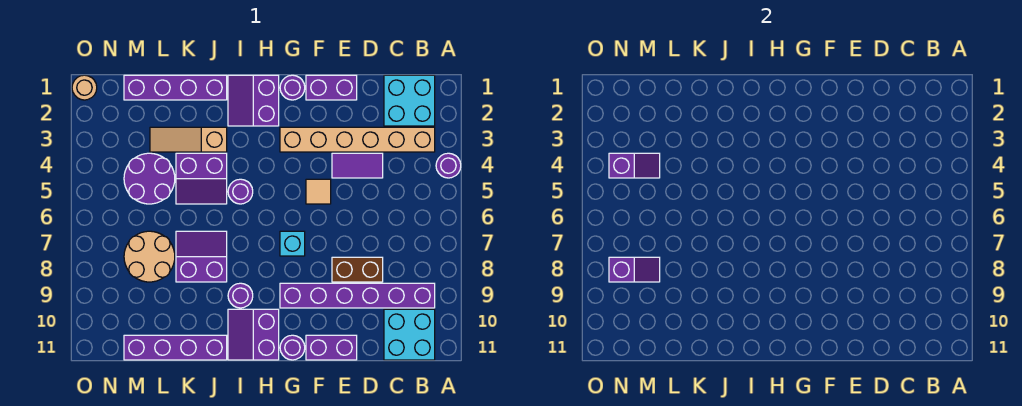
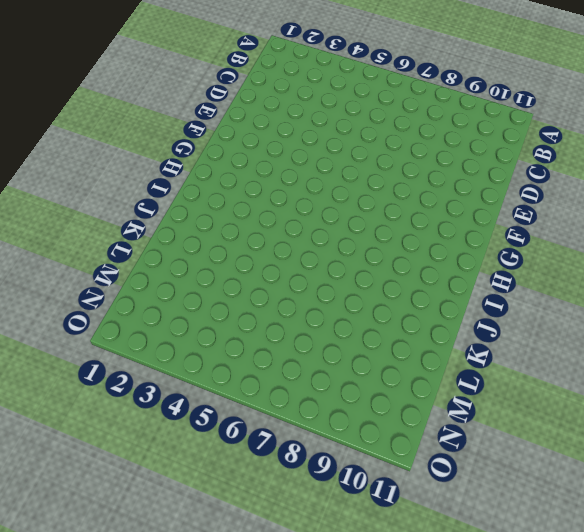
none -> purple round brick A4 level 1
none -> cyan brick B1:C2 level 1
none -> tan brick B3:G3 level 1

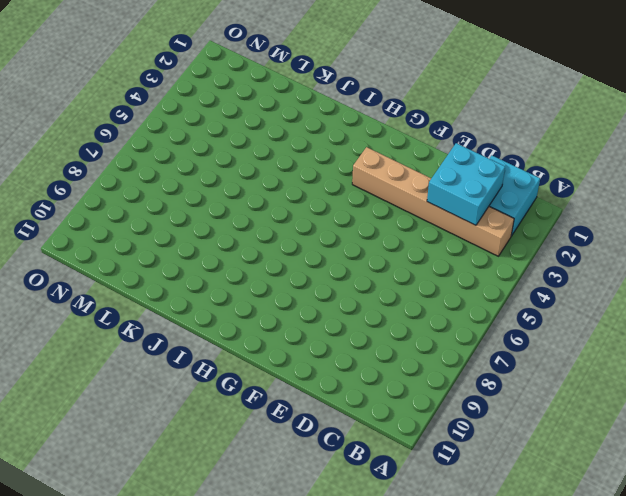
cyan brick C2:D3 level 2 -> cyan brick B10:C11 level 1
none -> purple round brick A4 level 1
none -> purple brick B9:G9 level 1
none -> purple tile D4:E4 level 1

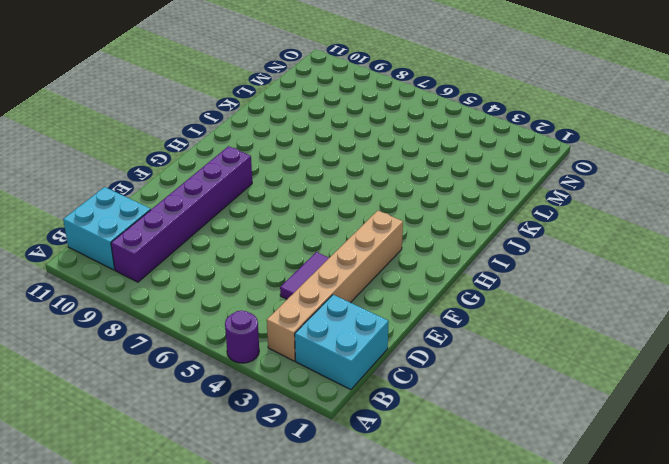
none -> brown brick D8:E8 level 1
none -> purple brick E1:F1 level 1
none -> purple brick E11:F11 level 1

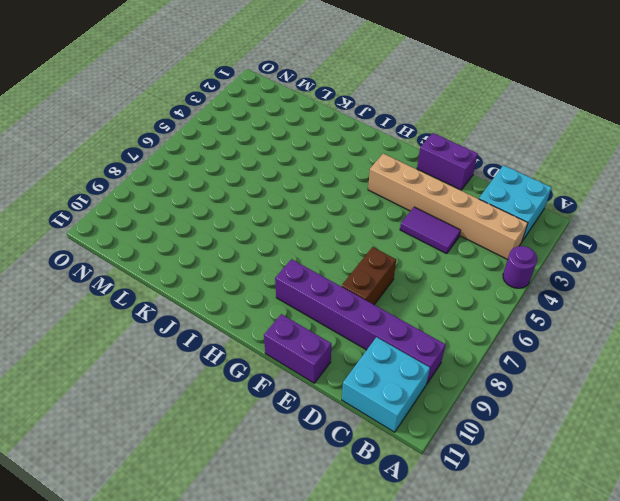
brown brick E7:E8 level 1 -> brown brick D8:E8 level 1
none -> tan tile F5 level 1
none -> purple round brick G1 level 1
none -> cyan brick G7 level 1

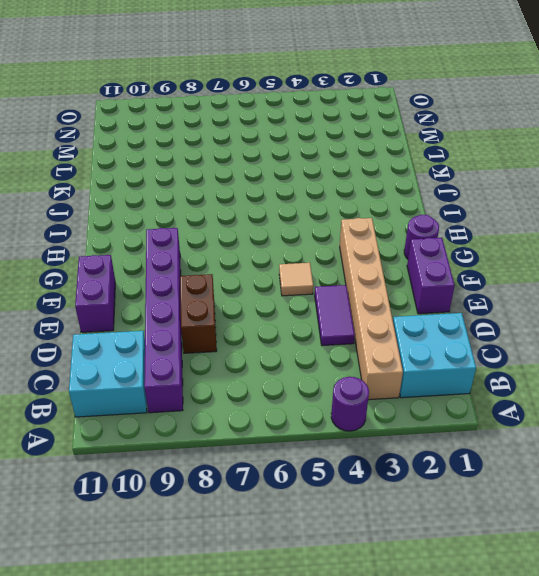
none -> cyan brick G7 level 1
none -> purple round brick G11 level 1
none -> purple slope H1:I2 level 1 top H

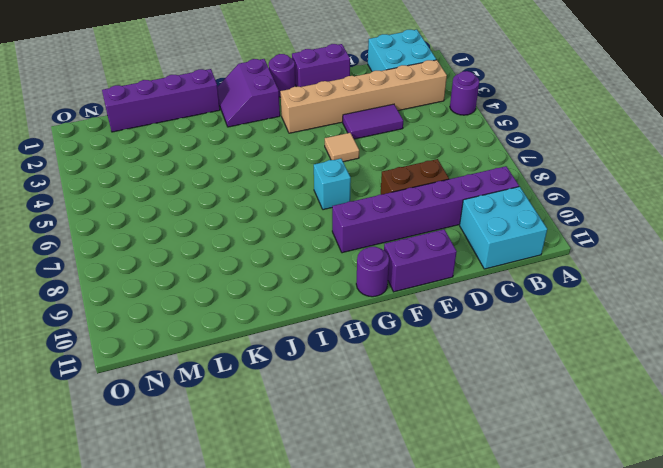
none -> purple slope H10:I11 level 1 top H
none -> purple round brick I5 level 1
none -> purple round brick I9 level 1

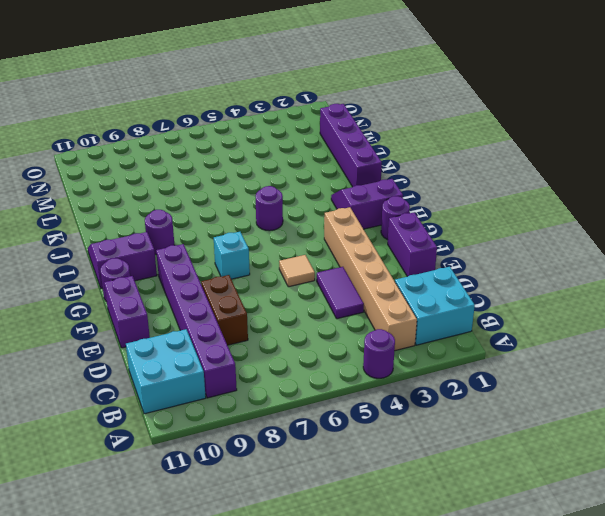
none -> tan slope J3:L3 level 1 top J
none -> purple slope J4:K5 level 1 top 4
none -> purple slope J7:K8 level 1 top 8

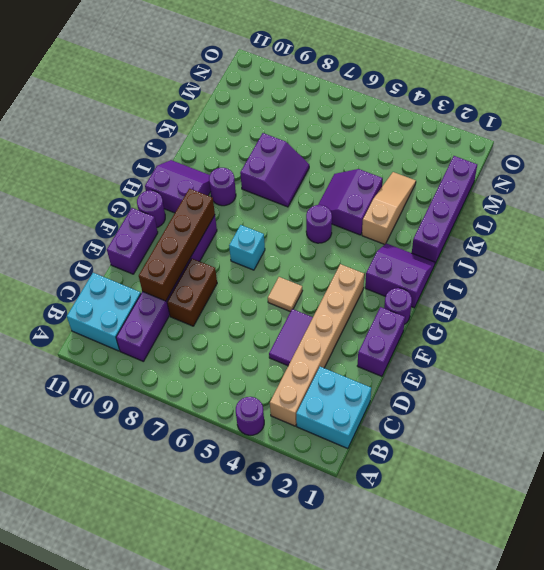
brown brick D9:G9 level 2 -> none
none -> purple brick J11:M11 level 1
none -> purple round brick L4:M5 level 1
none -> tan round brick L7:M8 level 1

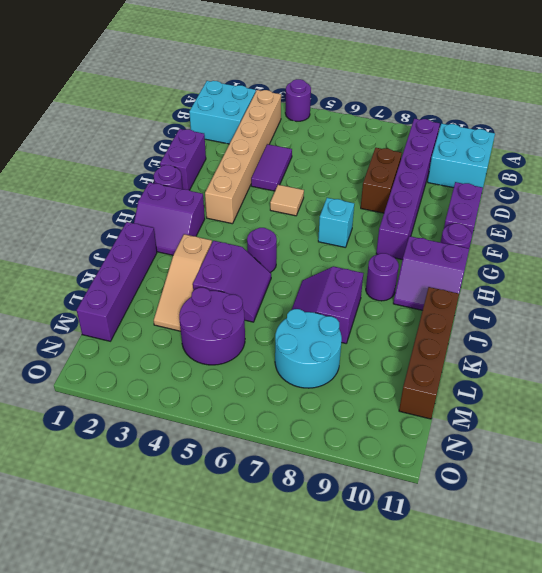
brown brick J11:M11 level 1 -> purple brick J11:M11 level 1
cyan round brick L7:M8 level 1 -> tan round brick L7:M8 level 1
none -> tan round brick O1 level 1
none -> purple slope M4:N4 level 2 top N
none -> purple slope M8:N8 level 2 top N

